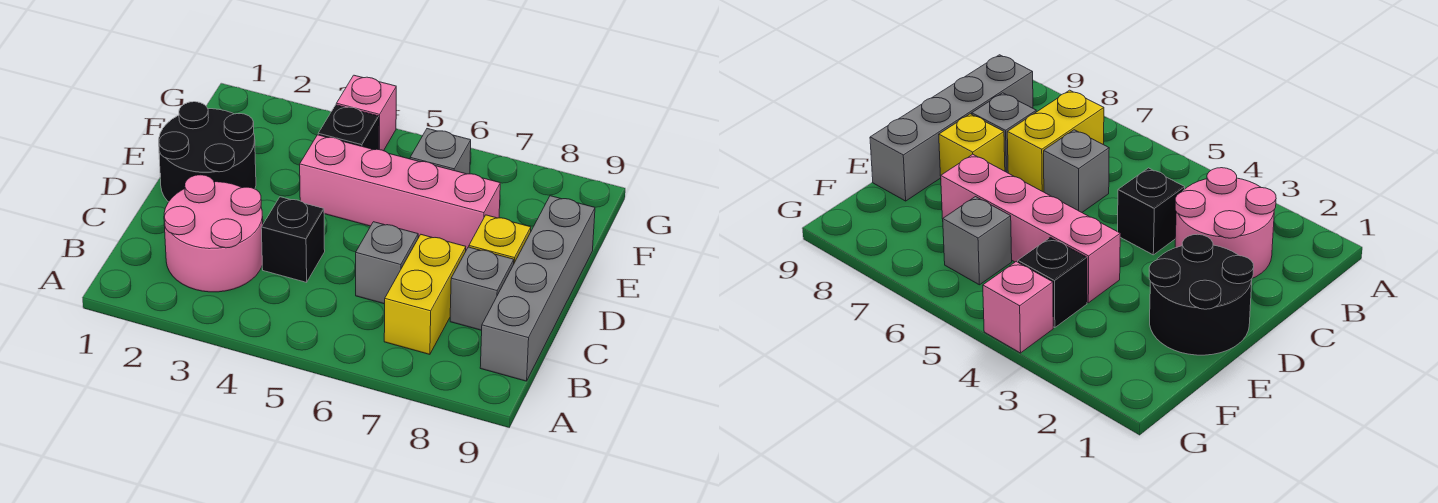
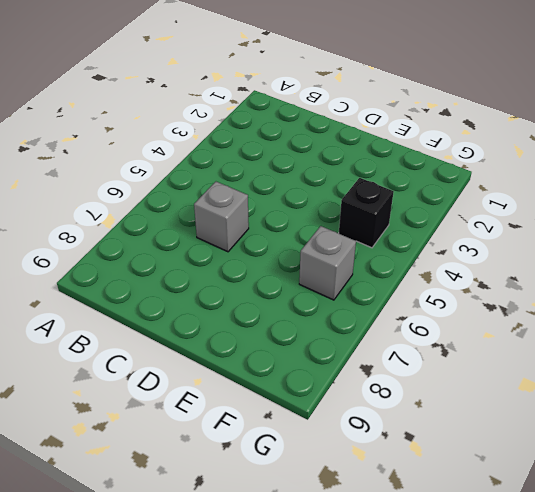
none -> pink round brick B2:C3 level 1
none -> yellow brick B7:C7 level 1
none -> grey brick B9:E9 level 1

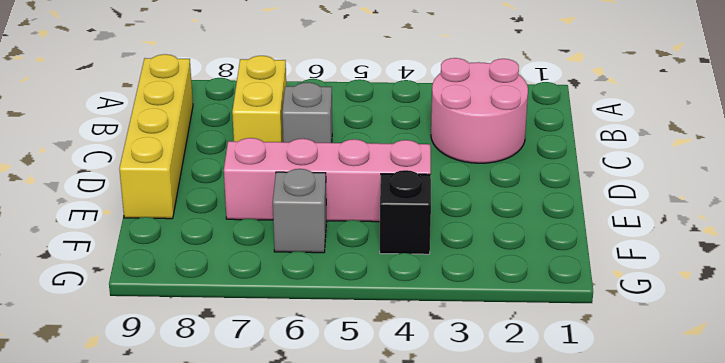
yellow brick B9:E9 level 1 -> grey brick B9:E9 level 1
none -> black brick C4 level 1
none -> grey brick C8 level 1
none -> black round brick D1:E2 level 1

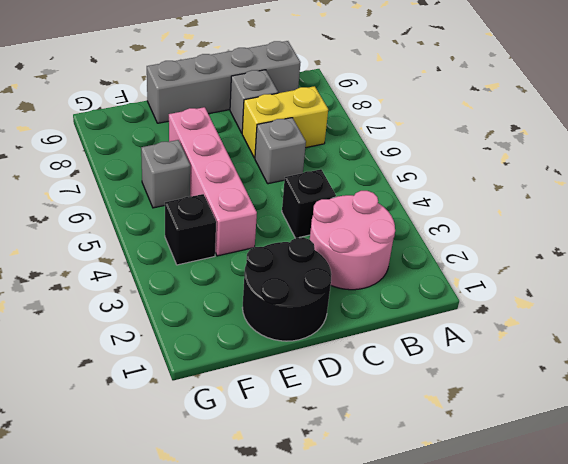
none -> yellow brick D8 level 1
none -> pink brick G4 level 1

